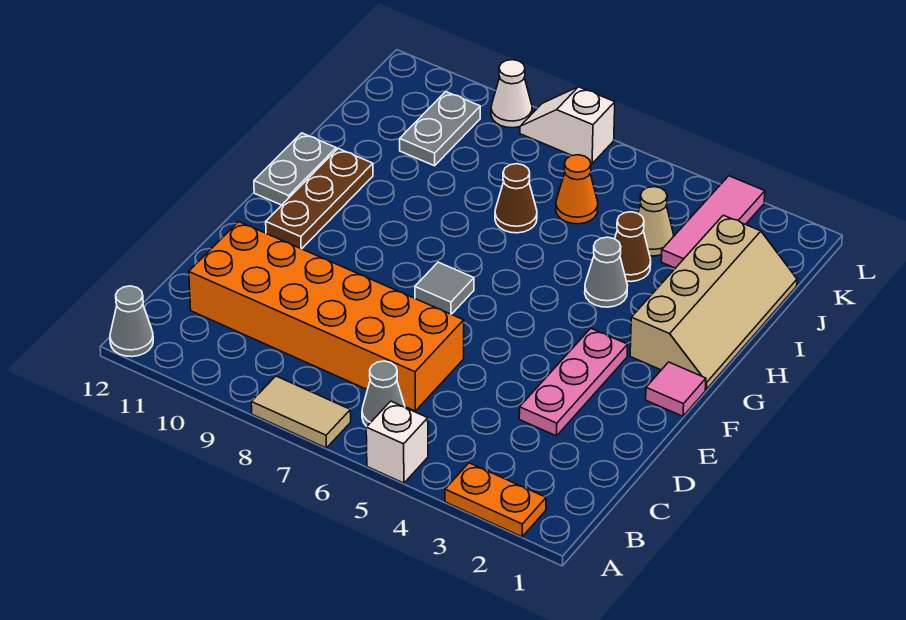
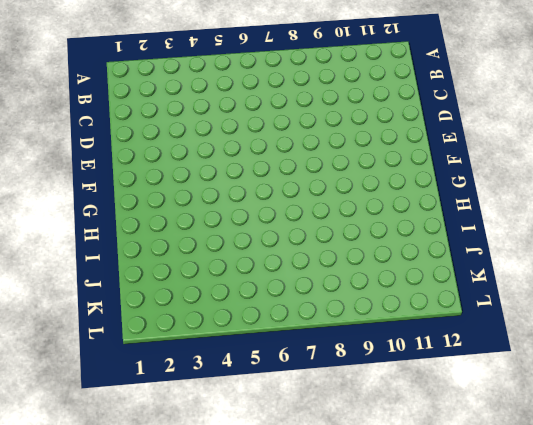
none -> orange plate A2:A3 level 1
none -> white brick A5 level 1
none -> tan tile A7:A8 level 1

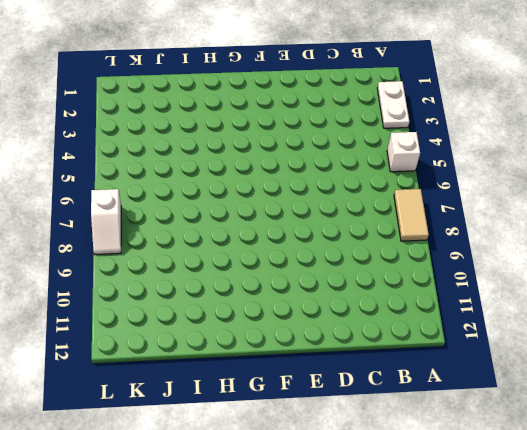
white plate A2:A3 level 1 -> orange plate A2:A3 level 1
none -> grey cone A12 level 1
none -> grey cone B6 level 1
none -> orange brick C6:D11 level 1

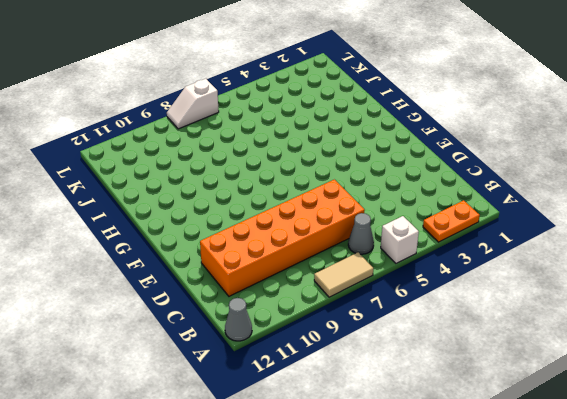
none -> pink plate D3:F3 level 1
none -> pink tile F1 level 1
none -> grey tile F7 level 1

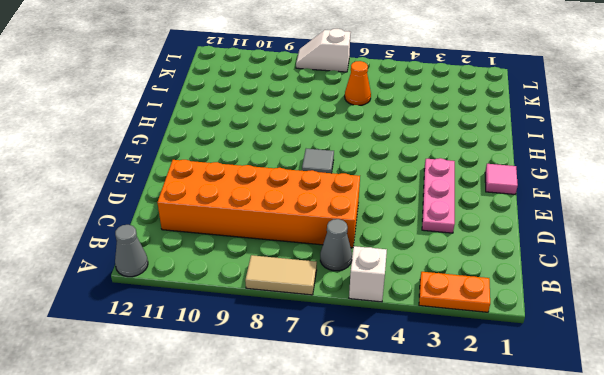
none -> brown plate F11:H11 level 1
none -> tan slope G1:J2 level 1 top 2
none -> grey plate G12:H12 level 1

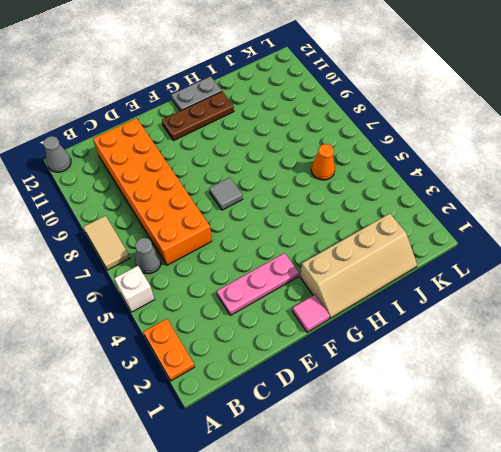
none -> grey cone H4 level 1
none -> brown cone I4 level 1
none -> brown cone I7 level 1

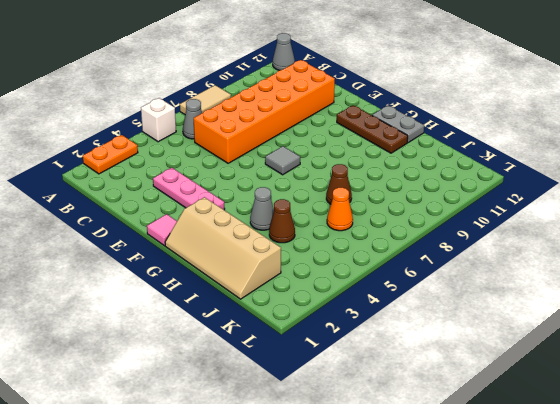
none -> pink tile J3:L3 level 1
none -> tan cone J4 level 1
none -> grey plate J10:K10 level 1

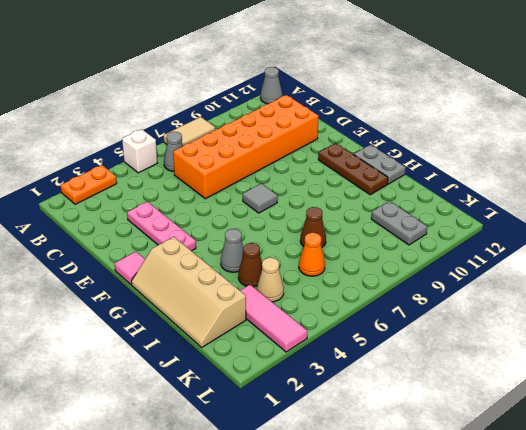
none -> white slope L7:L8 level 1 top 7
none -> white cone L9 level 1

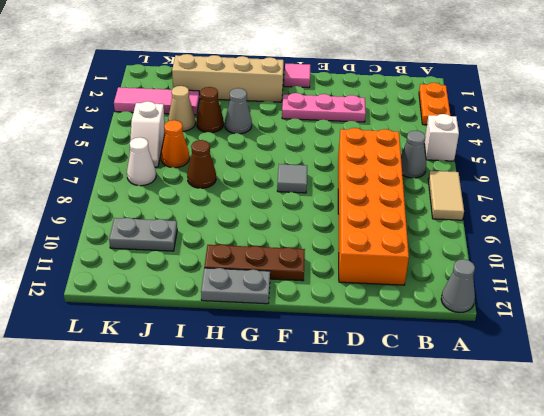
white slope K5:K6 level 1 top 5 -> white slope L7:L8 level 1 top 7
white cone K7 level 1 -> white cone L9 level 1

